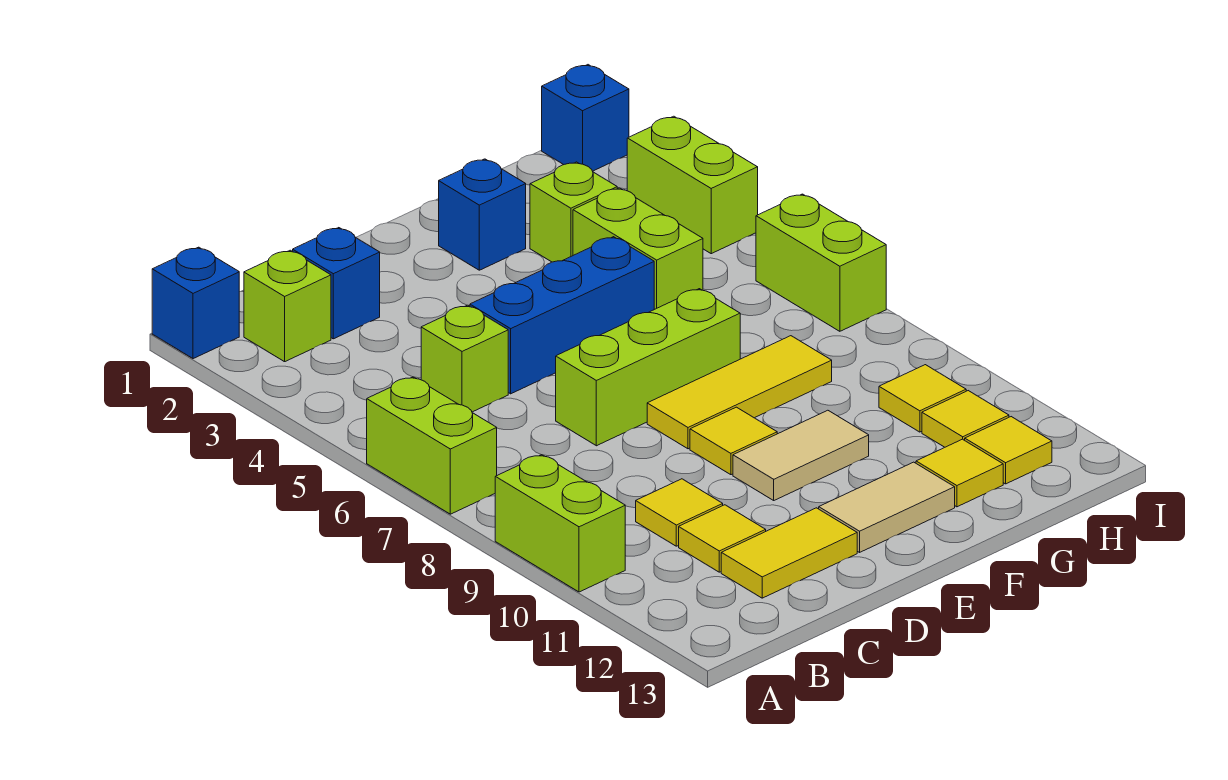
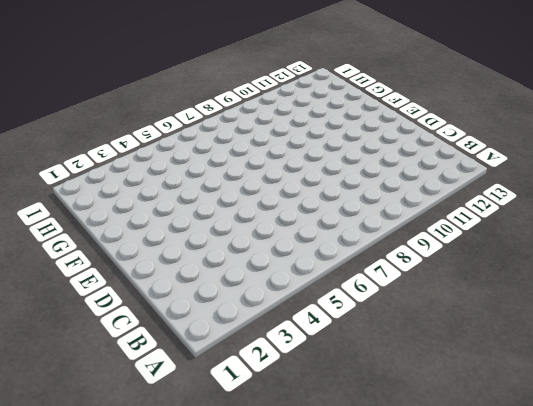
none -> blue brick A1 level 1
none -> lime brick A6:A7 level 1
none -> lime brick A9:A10 level 1

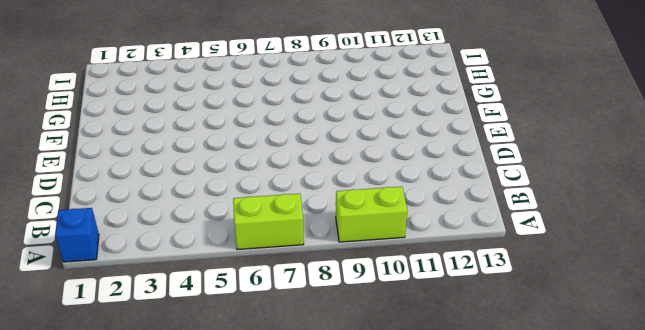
none -> lime brick B2 level 1
none -> blue brick C2 level 1
none -> lime brick C5 level 1

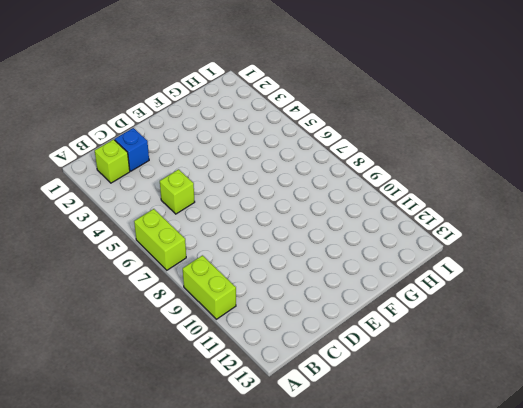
none -> blue brick A1 level 1
none -> yellow tile C10 level 1
none -> yellow tile C11 level 1

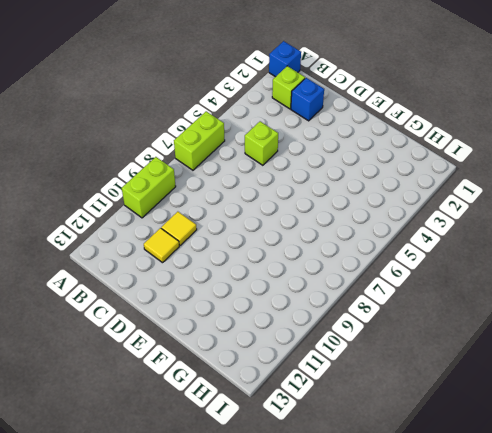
none -> yellow tile C12:D12 level 1
none -> blue brick D5:F5 level 1
none -> lime brick D7:F7 level 1

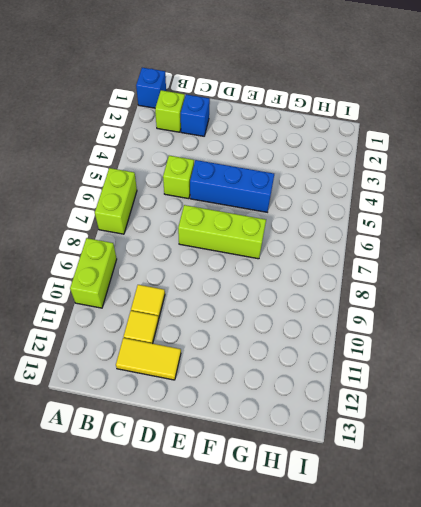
none -> yellow tile E8:G8 level 1
none -> yellow tile E9 level 1
none -> tan tile E10:F10 level 1

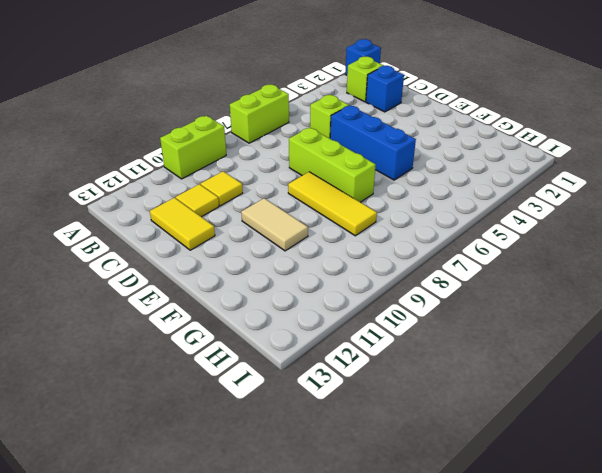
none -> yellow tile E9 level 1
none -> tan tile E12:F12 level 1
none -> blue brick F2 level 1

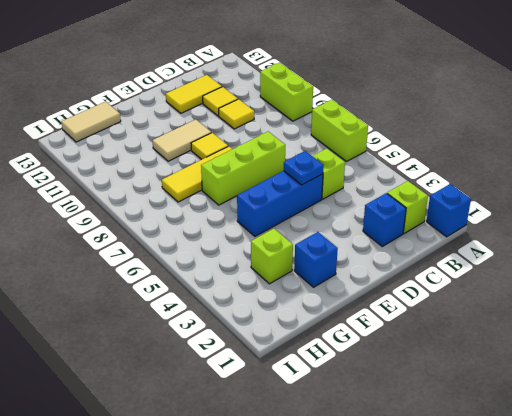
blue plate D5 level 2 -> none
tan tile G13:H13 level 1 -> tan tile E12:F12 level 1
none -> lime brick G4:G5 level 1
none -> yellow tile G12 level 1
none -> yellow tile H10 level 1

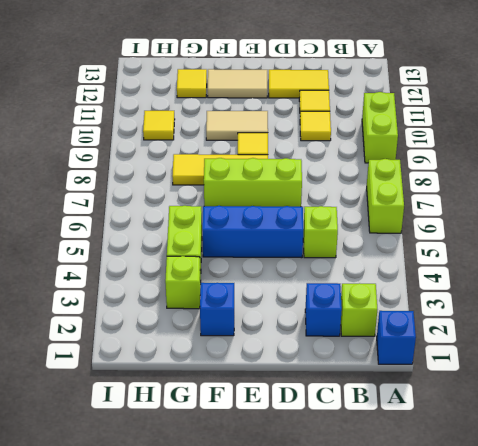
none -> yellow tile H11 level 1
none -> yellow tile H12 level 1
none -> blue brick I1 level 1

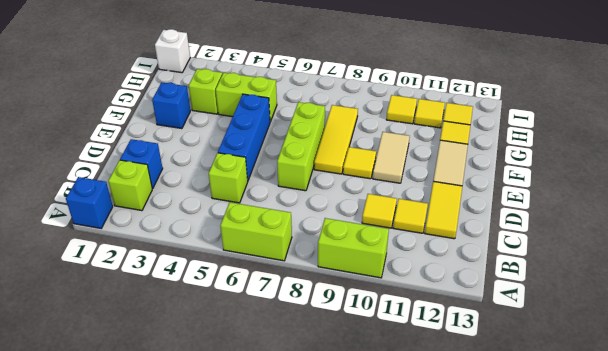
white brick I1 level 1 -> blue brick I1 level 1
none -> lime brick I3:I4 level 1
none -> lime brick I6:I7 level 1

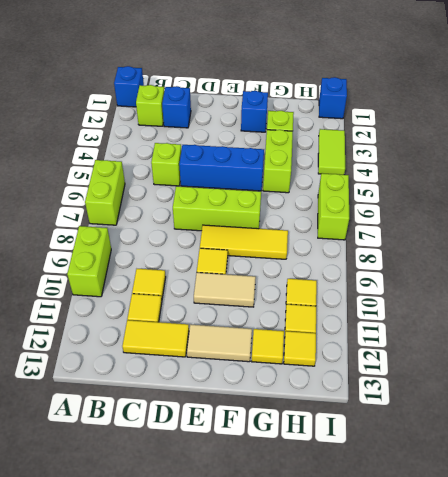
lime tile I3:I4 level 1 -> lime brick I3:I4 level 1

